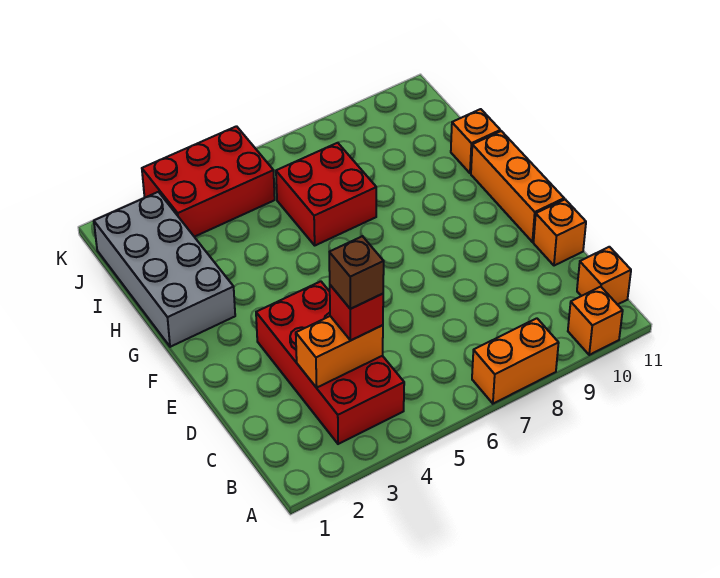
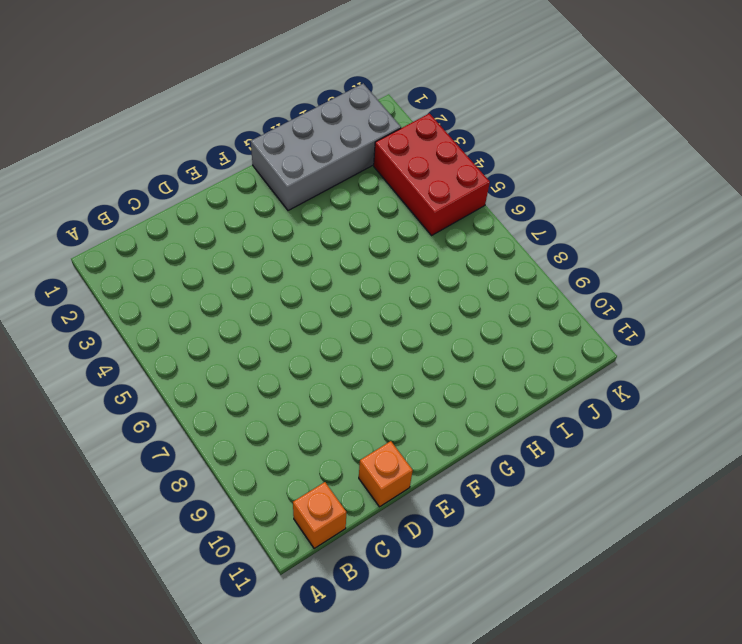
none -> orange brick A7:A8 level 1
none -> orange brick A10 level 1
none -> red brick B3:E4 level 1

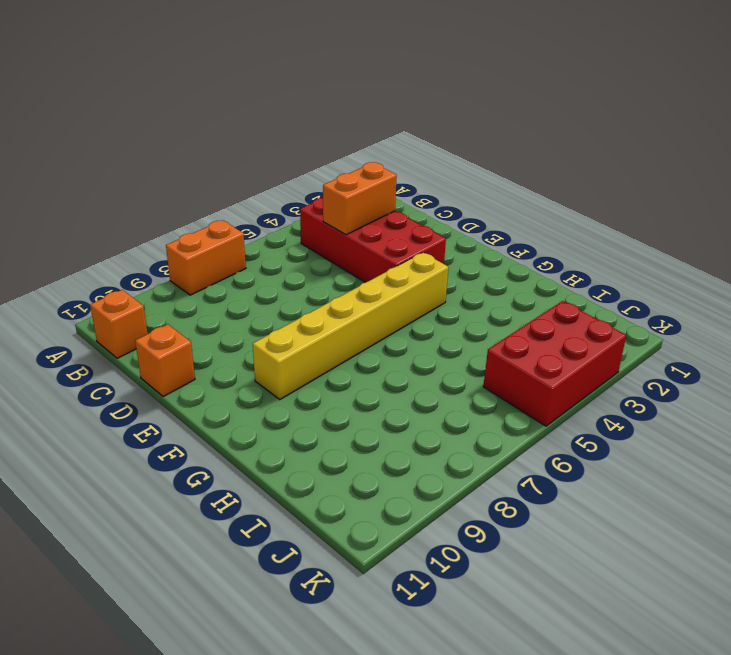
yellow brick F4:F9 level 1 -> none
none -> orange brick A10 level 1
none -> orange brick E11:G11 level 1
none -> grey brick G1:J2 level 1

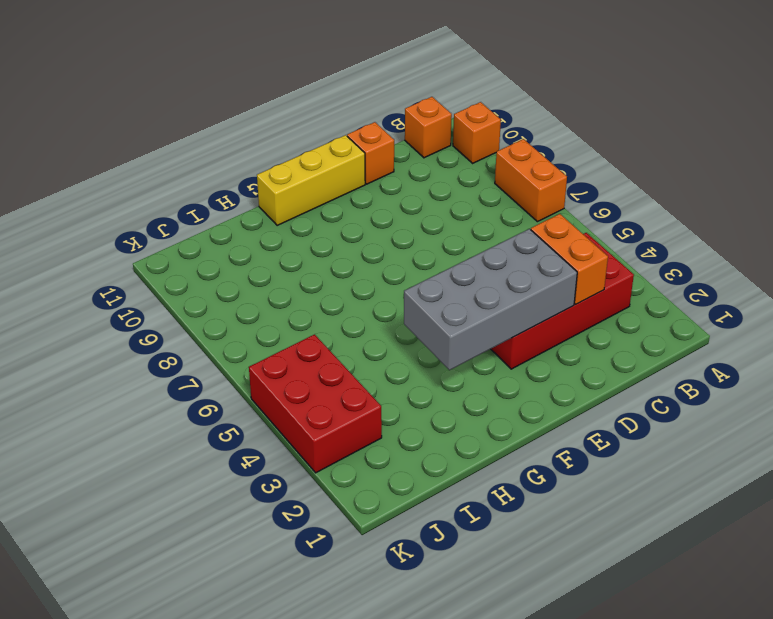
grey brick D3:G4 level 2 -> grey brick G1:J2 level 1
yellow brick E11:G11 level 1 -> orange brick E11:G11 level 1
none -> red brick H6:I7 level 1
none -> orange brick H11 level 1
none -> red brick C4 level 3

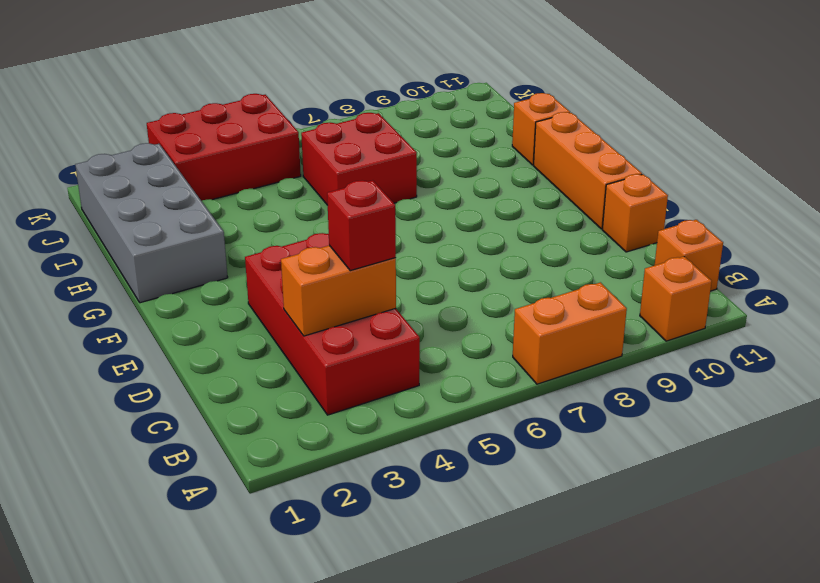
none -> brown brick C4 level 4

